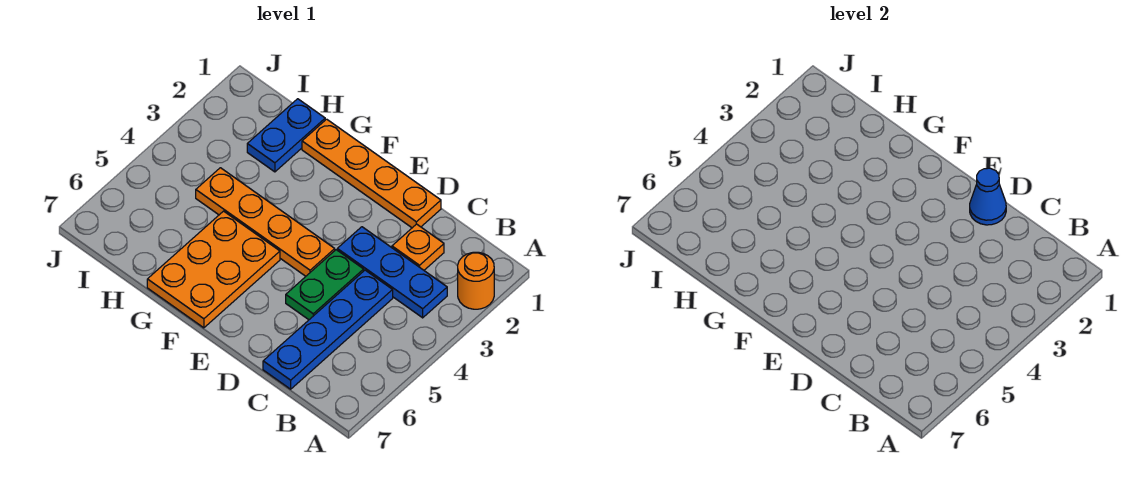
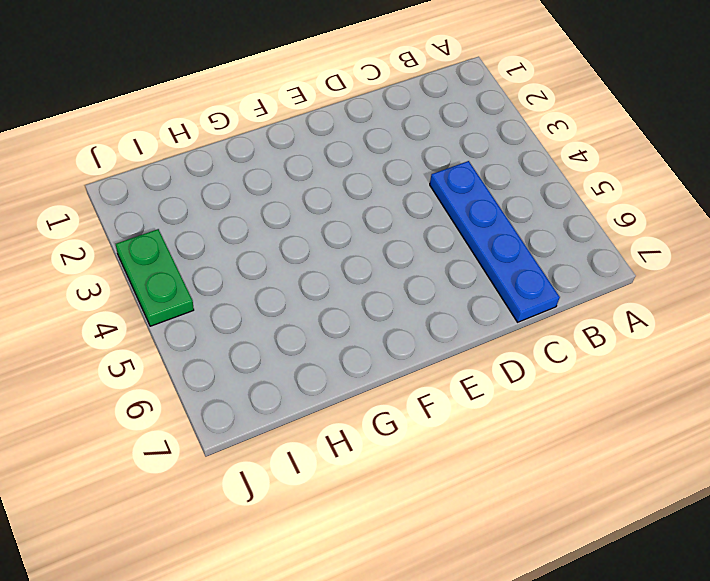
green plate J3:J4 level 1 -> green plate D4:D5 level 1
none -> orange round brick A2 level 1
none -> blue plate B3:D3 level 1

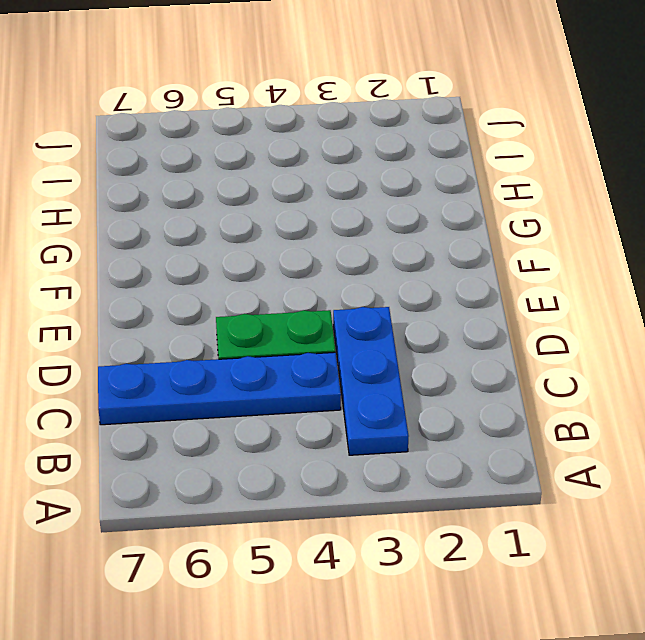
none -> orange round brick A2 level 1
none -> orange plate C2 level 1

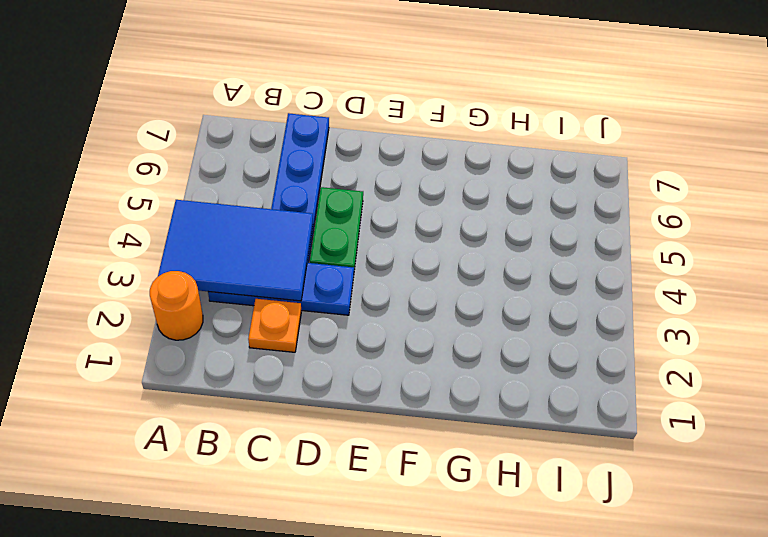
blue tile A3:C4 level 2 -> none
none -> orange plate D1:G1 level 1
none -> orange plate E4:H4 level 1

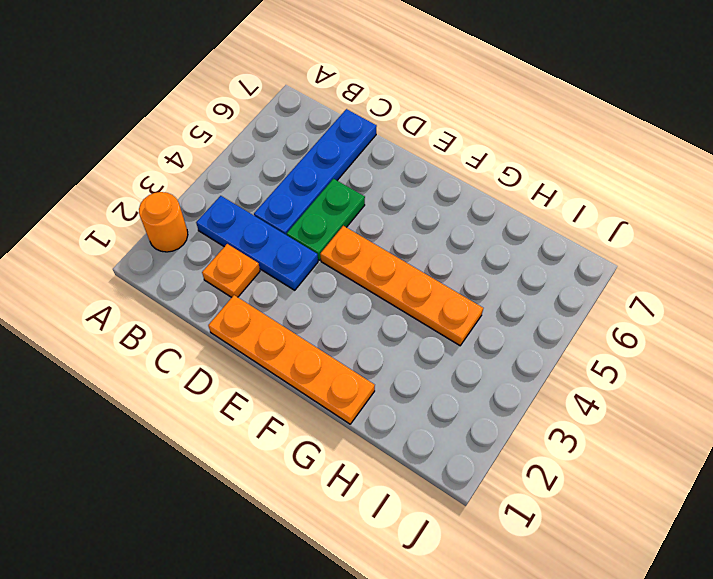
none -> orange plate F5:G7 level 1
none -> blue plate H1:H2 level 1

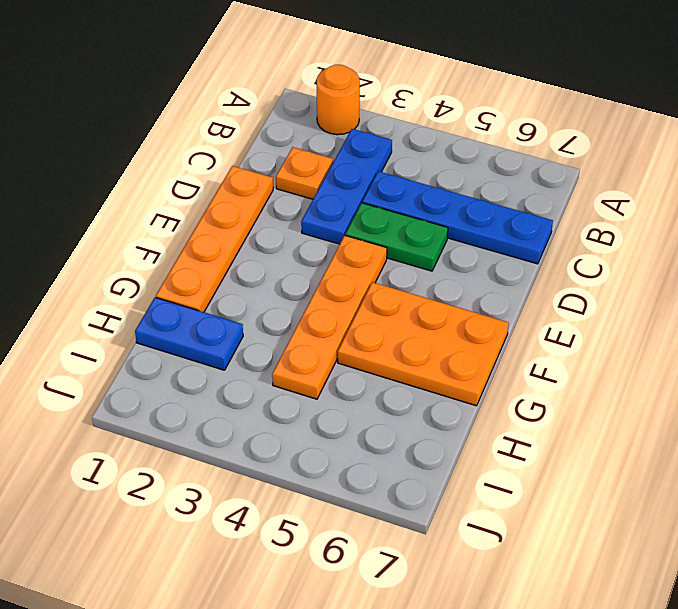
none -> blue cone D1 level 2

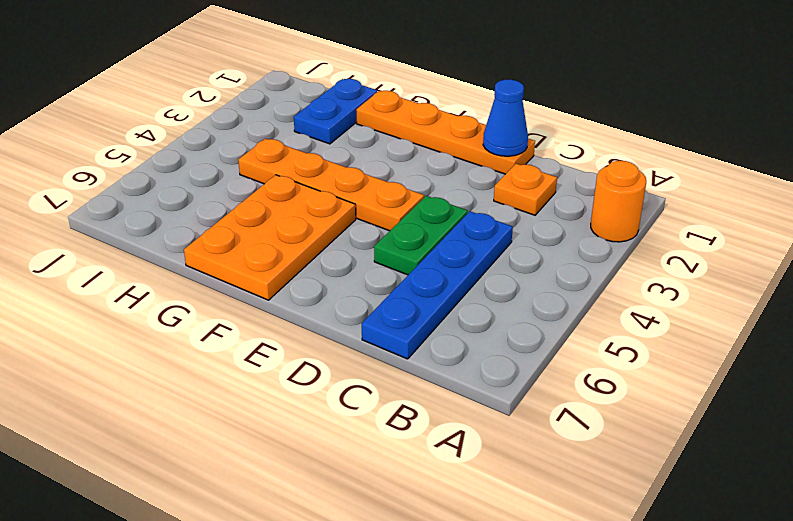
none -> blue plate B3:D3 level 1

